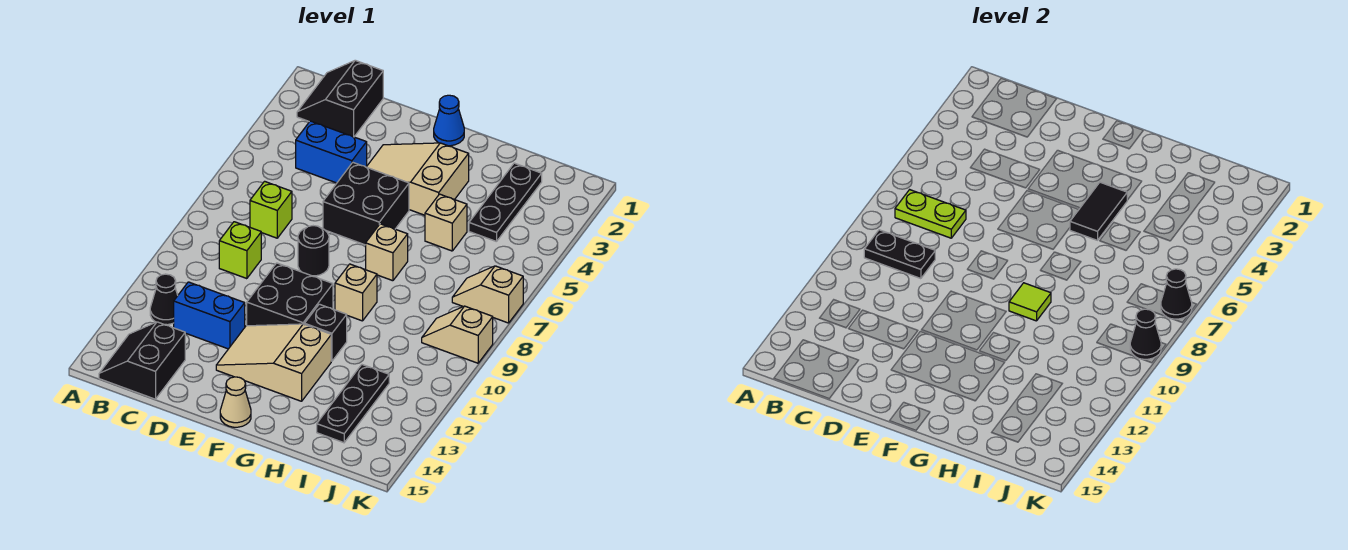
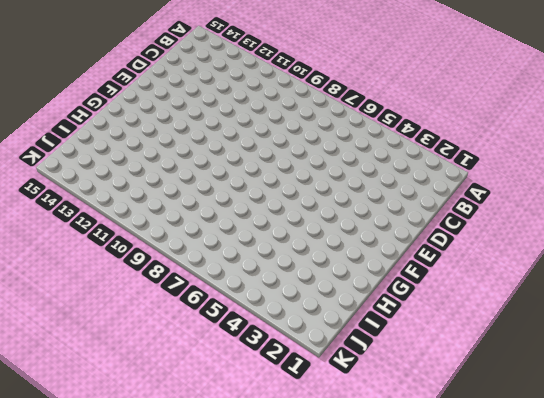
none -> black slope B1:C2 level 1 top C
none -> black cone B12 level 1
none -> black slope B14:C15 level 1 top C

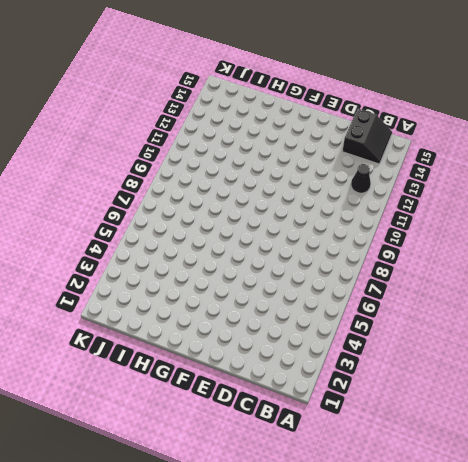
none -> black slope B1:C2 level 1 top C
none -> blue brick C4:D4 level 1
none -> lime brick C7 level 1

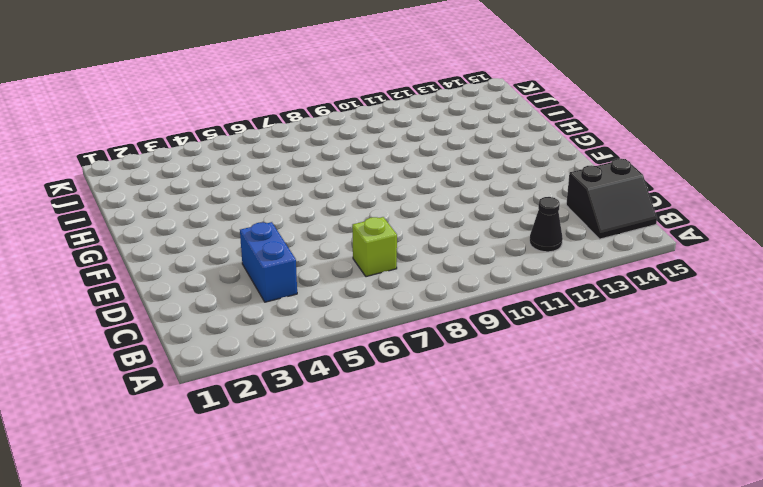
none -> black slope B1:C2 level 1 top C
none -> lime brick C9 level 1
none -> blue brick C12:D12 level 1

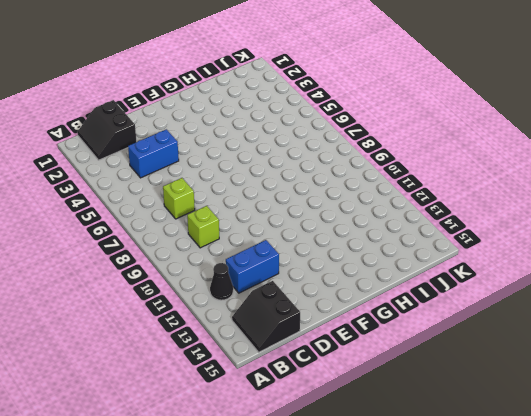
none -> tan slope E3:G4 level 1 top G
none -> black brick E5:F6 level 1
none -> black round brick E8 level 1

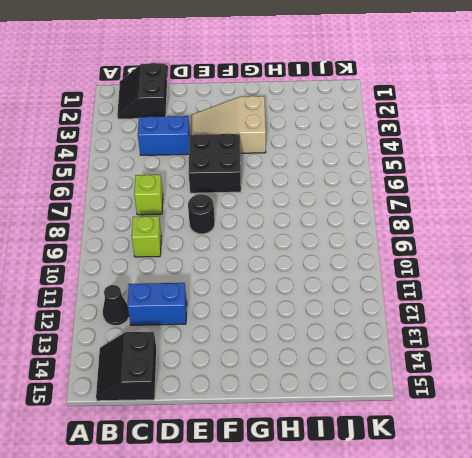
none -> black brick E10:F11 level 1
none -> tan slope E12:G13 level 1 top G
none -> blue cone F1 level 1

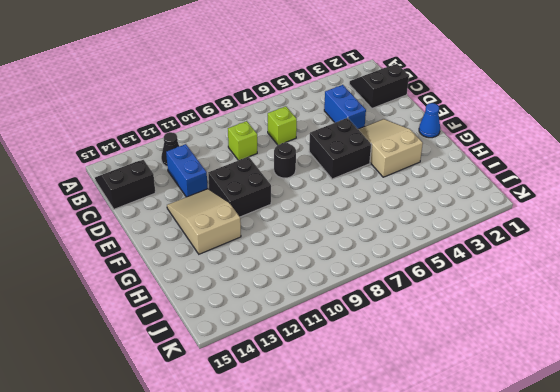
none -> tan cone F15 level 1
none -> tan brick G7 level 1
none -> tan brick G9 level 1

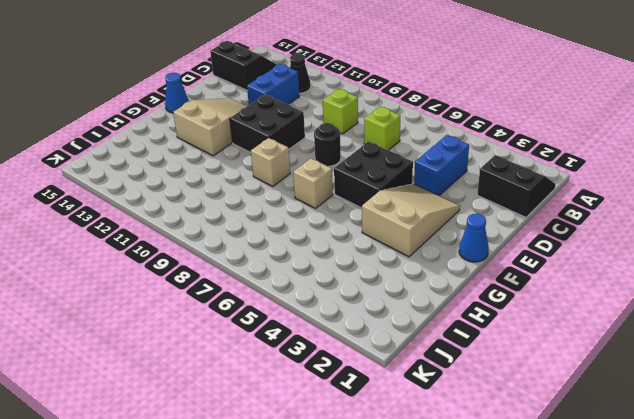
blue cone F15 level 1 -> tan cone F15 level 1
none -> black brick G11 level 1
none -> tan brick H5 level 1
none -> black plate I2:I4 level 1

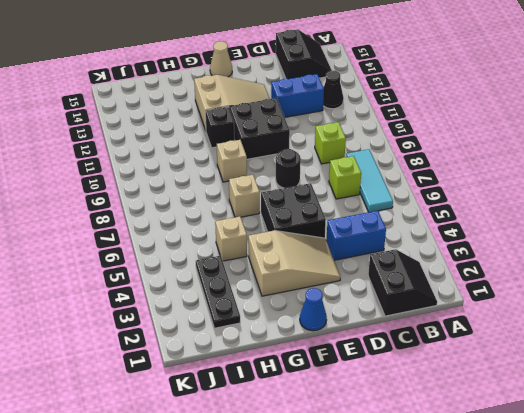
cyan tile B6:B8 level 1 -> none
none -> black plate I12:I14 level 1
none -> tan slope J7:K7 level 1 top K
none -> tan slope J9:K9 level 1 top K

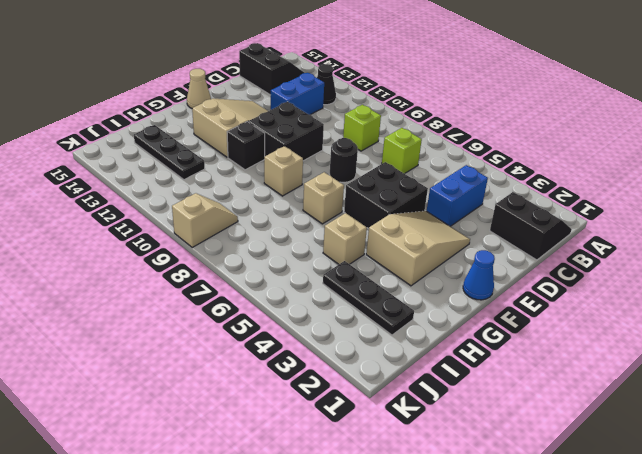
none -> tan slope J7:K7 level 1 top K
none -> lime plate B7:C7 level 2
none -> black plate B9:C9 level 2

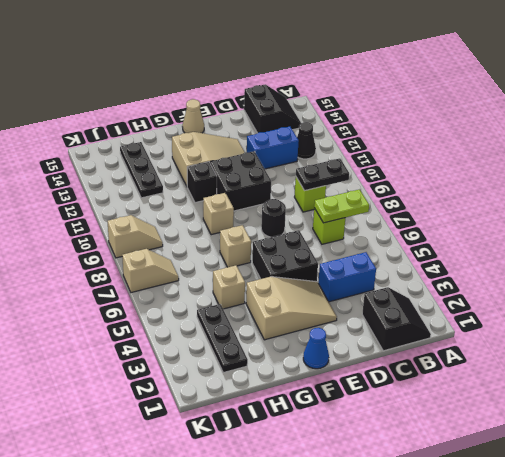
none -> black tile G4:G5 level 2
none -> lime tile G9 level 2
none -> black cone K7 level 2

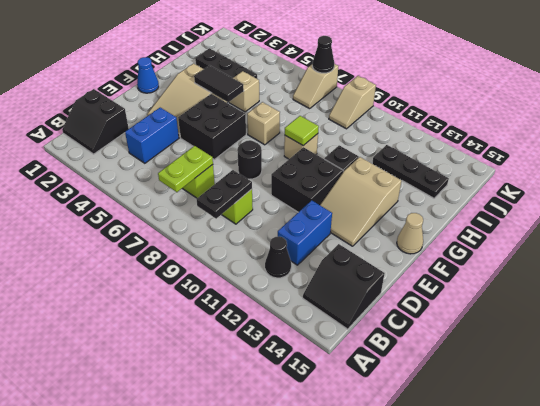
none -> black cone K9 level 2

